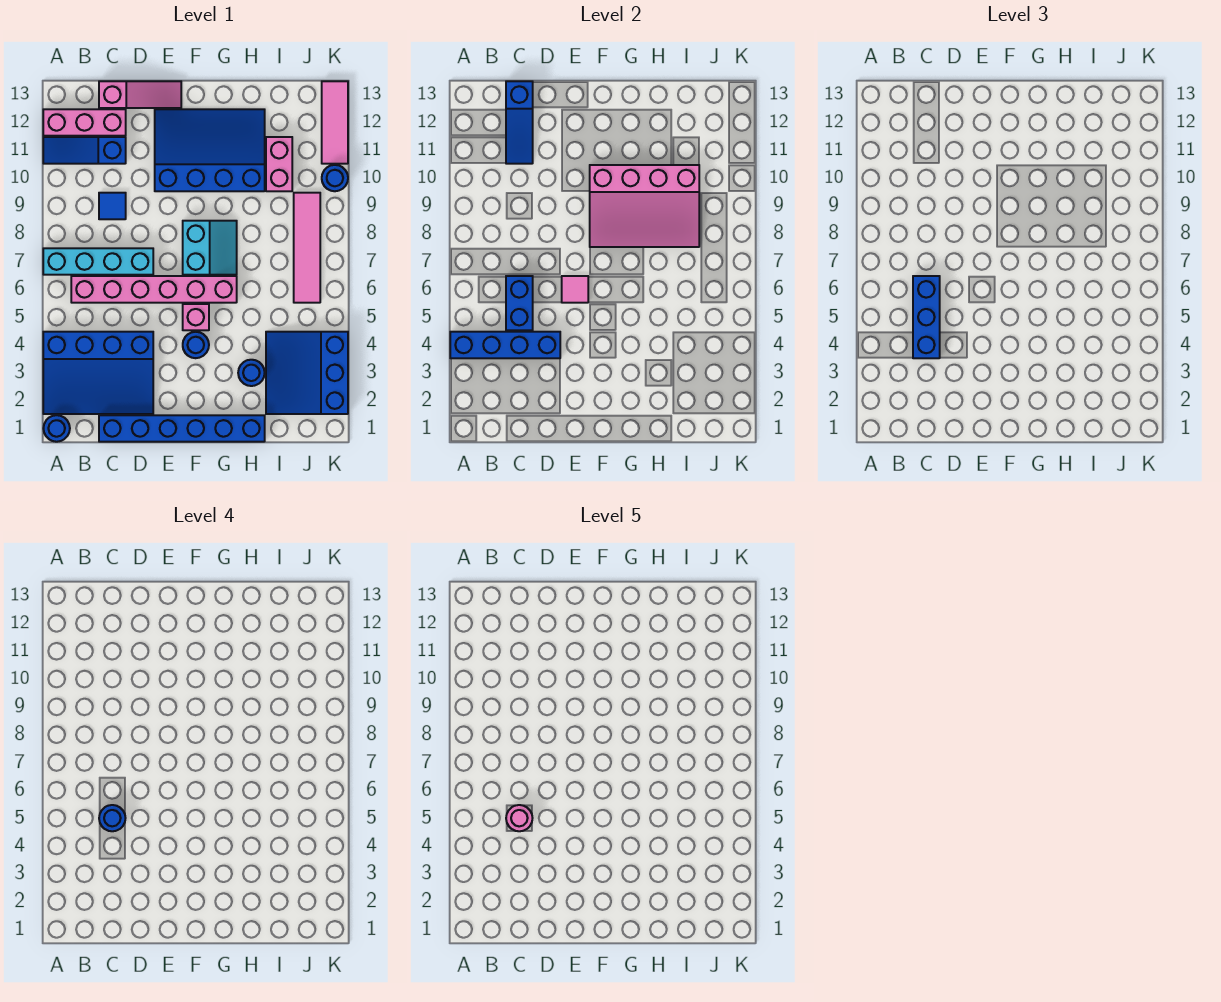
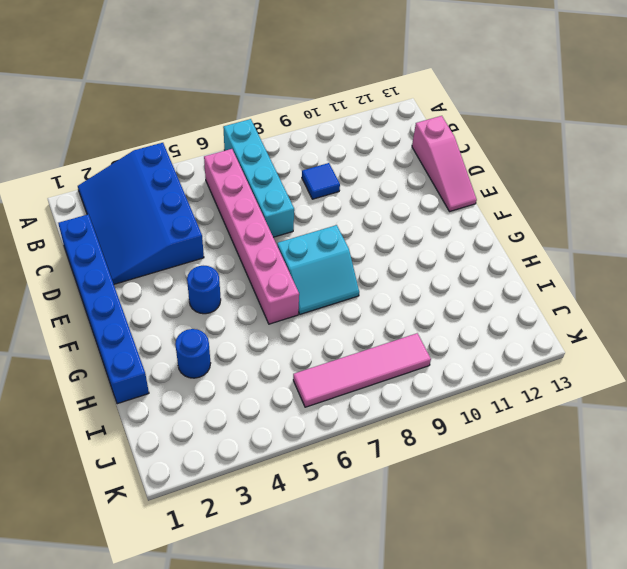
none -> blue round brick A1 level 1
none -> blue slope A11:C11 level 1 top C
none -> pink brick A12:C12 level 1

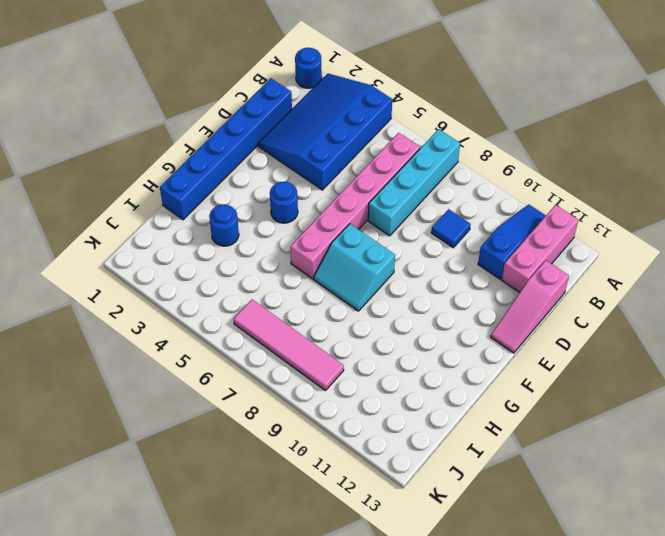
none -> blue slope E10:H12 level 1 top 10
none -> pink brick F5 level 1
none -> blue slope I2:K4 level 1 top K

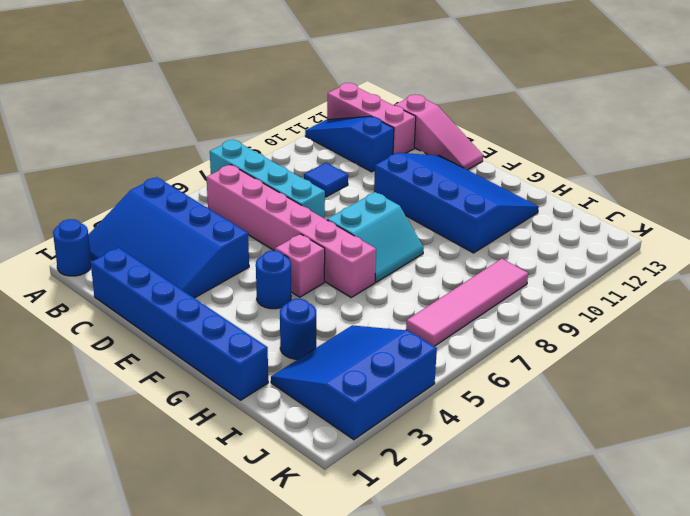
none -> pink brick I10:I11 level 1
none -> blue round brick K10 level 1
none -> pink tile K11:K13 level 1

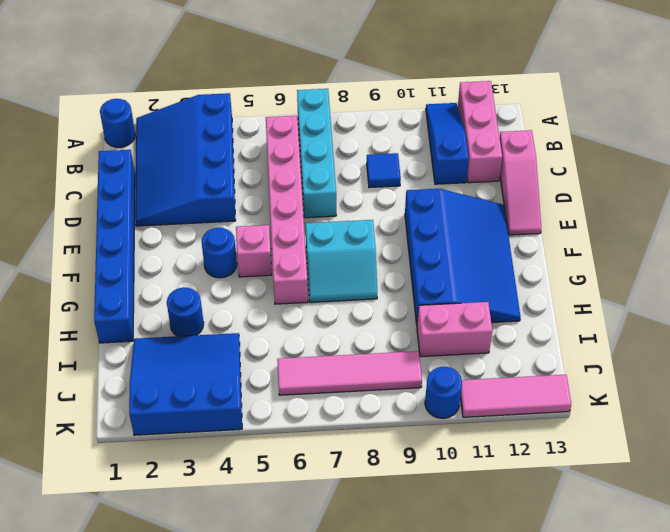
none -> blue brick A4:D4 level 2
none -> blue brick C5:C6 level 2
none -> blue slope C11:C13 level 2 top 13

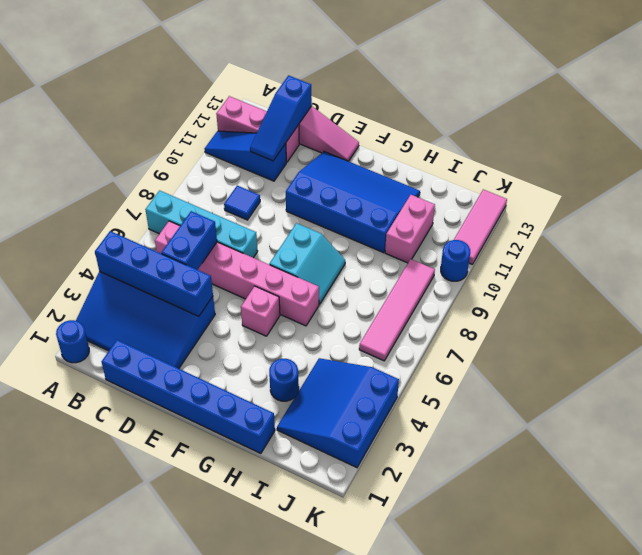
none -> blue round brick F4 level 1
none -> pink tile E6 level 2
none -> pink slope F8:I10 level 2 top 10

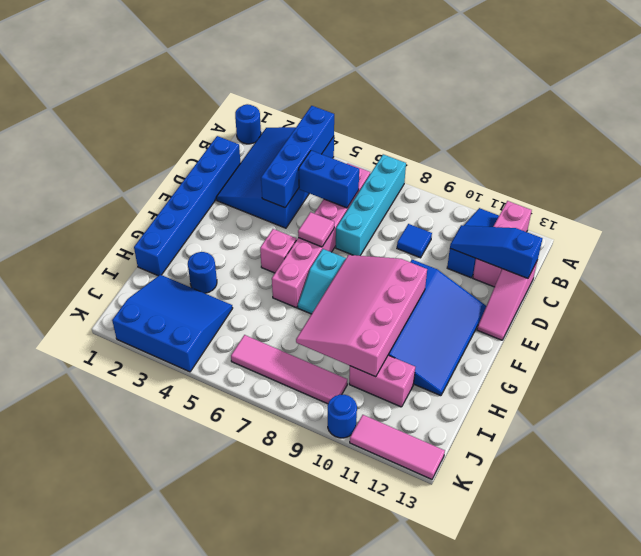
none -> blue round brick F4 level 1
none -> blue brick C4:C6 level 3
none -> blue round brick C5 level 4

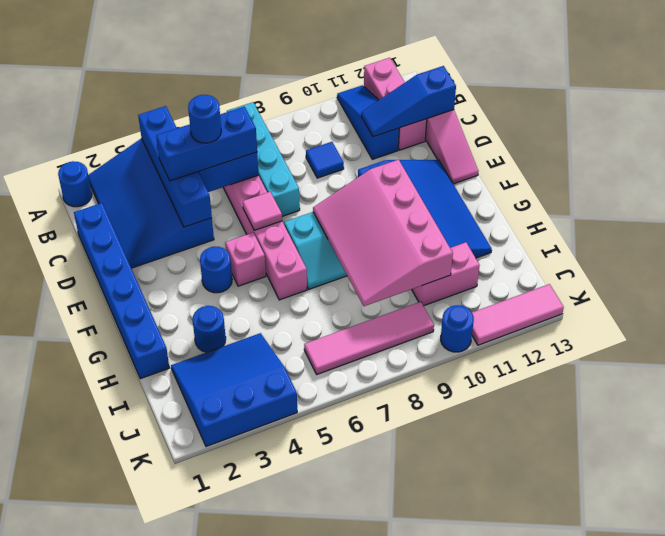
none -> pink round brick C5 level 5

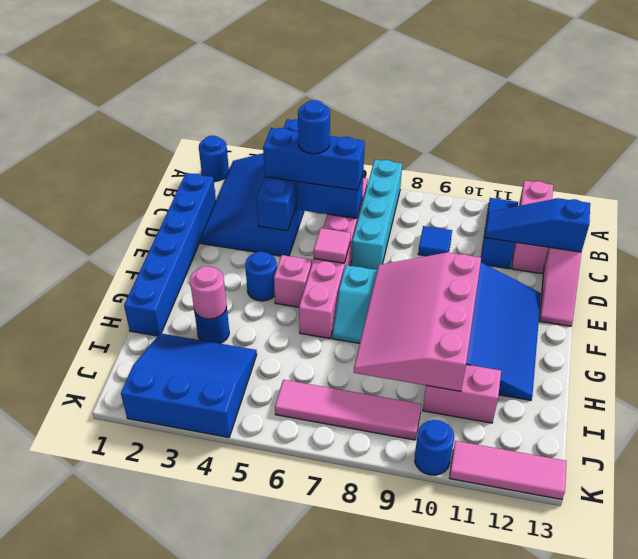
pink round brick H3 level 2 -> pink round brick C5 level 5

